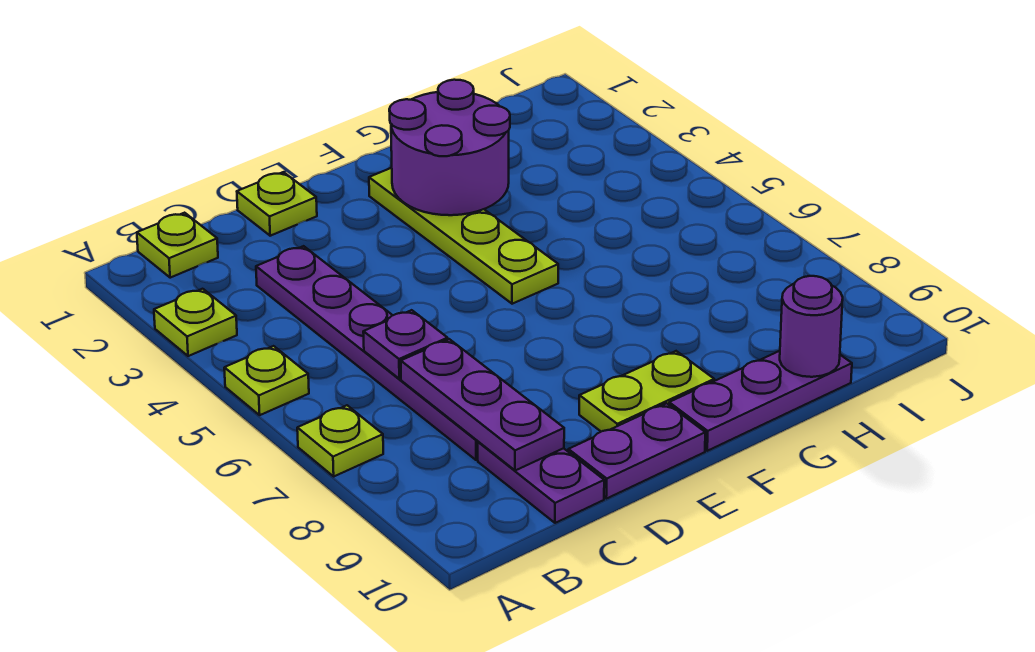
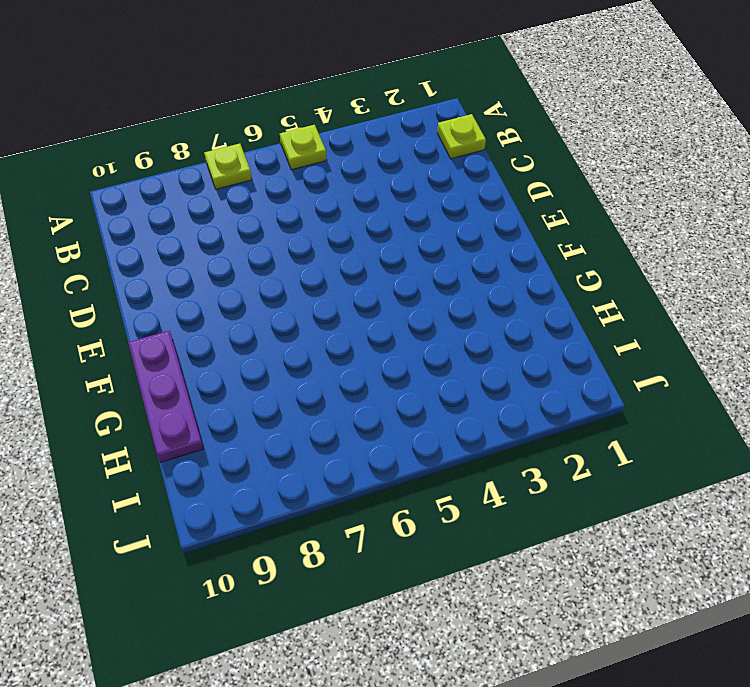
none -> lime plate A3 level 1
none -> purple plate C3:C8 level 1
none -> purple plate C9:C10 level 1

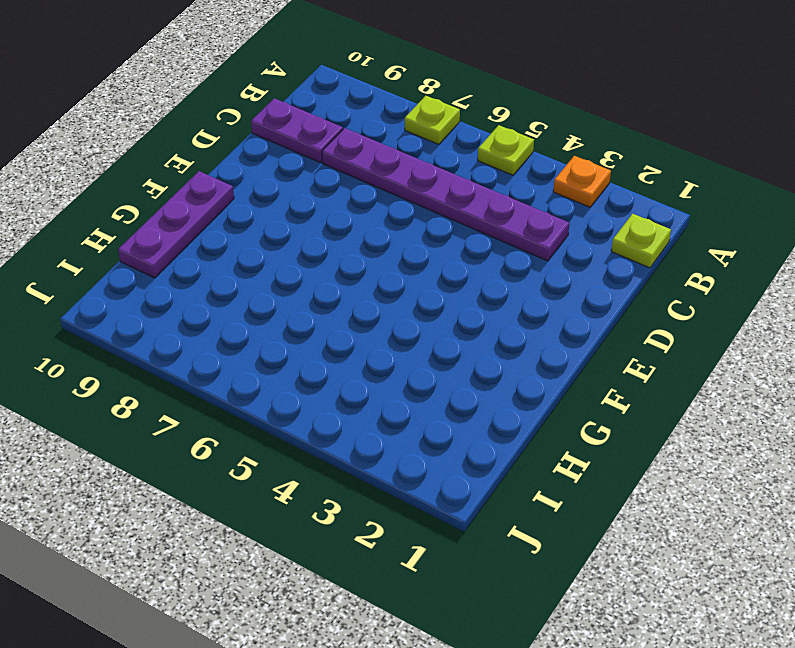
orange plate A3 level 1 -> lime plate A3 level 1
none -> lime plate D1 level 1
none -> purple plate D10:E10 level 1
none -> lime plate E9:F9 level 1

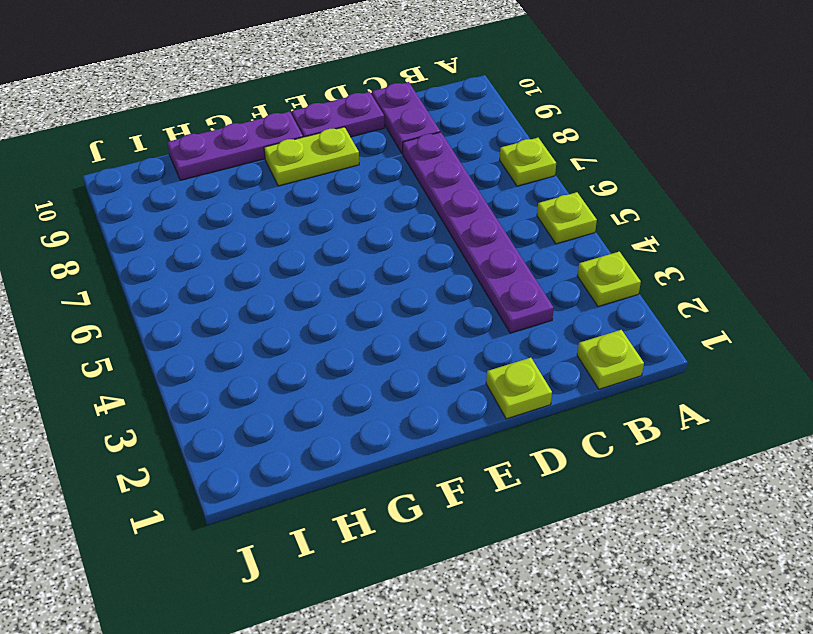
none -> lime plate F2:F5 level 1
none -> purple plate C6 level 2
none -> purple plate C7:C9 level 2

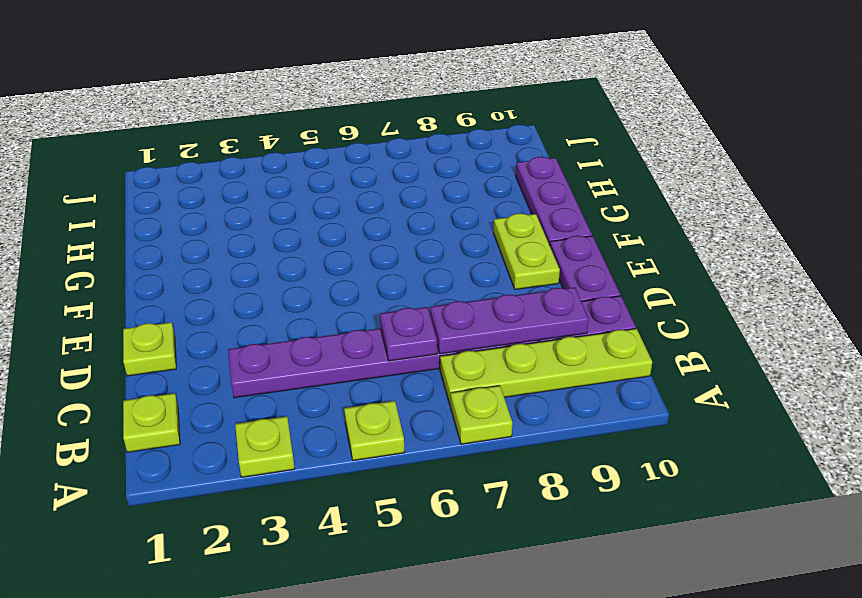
lime plate B7:B10 level 1 -> lime plate F2:F5 level 1
none -> purple round brick F2:G3 level 2
none -> purple round brick H10 level 2

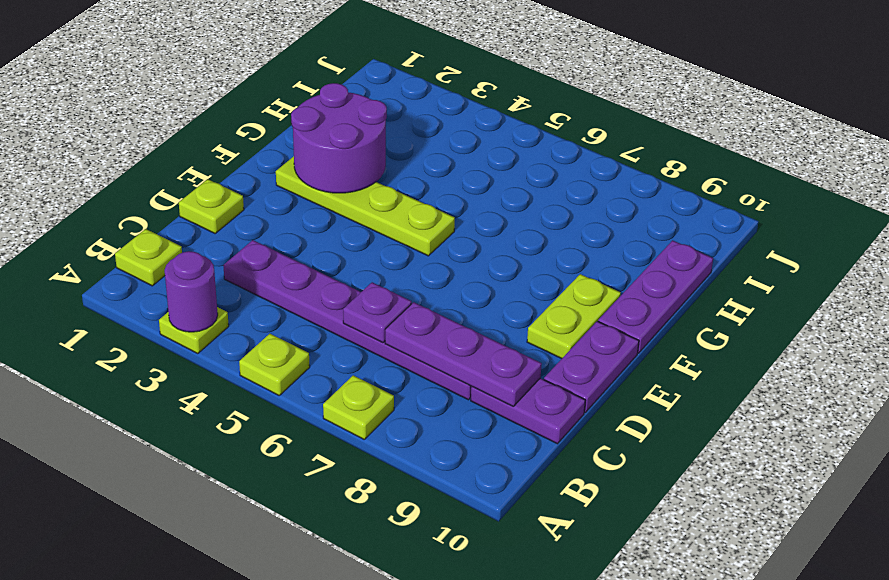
purple round brick A3 level 2 -> purple round brick H10 level 2

